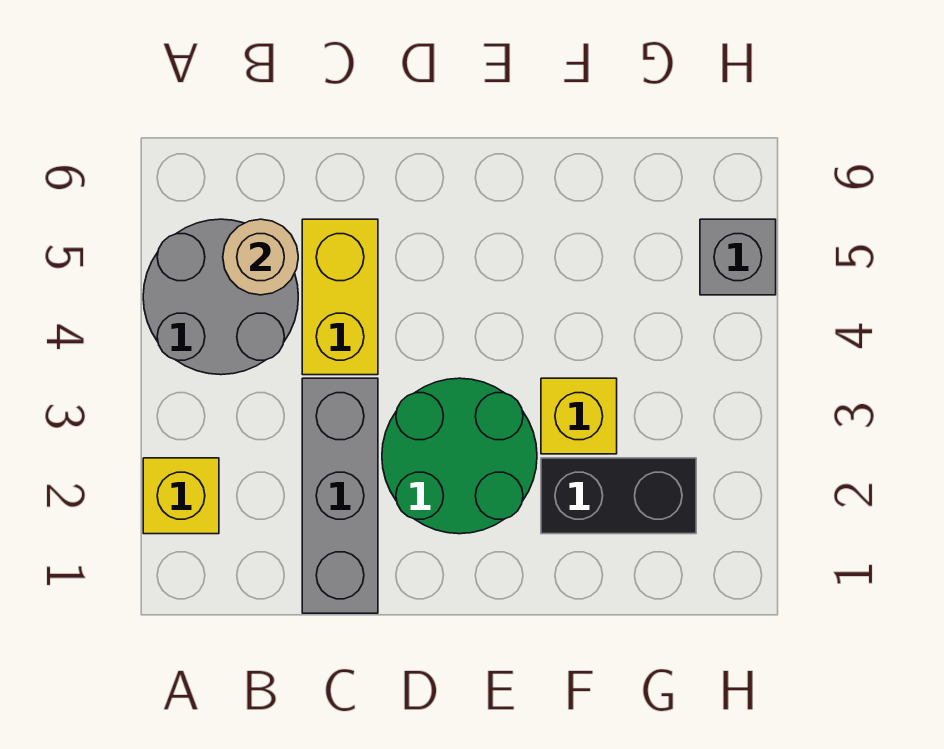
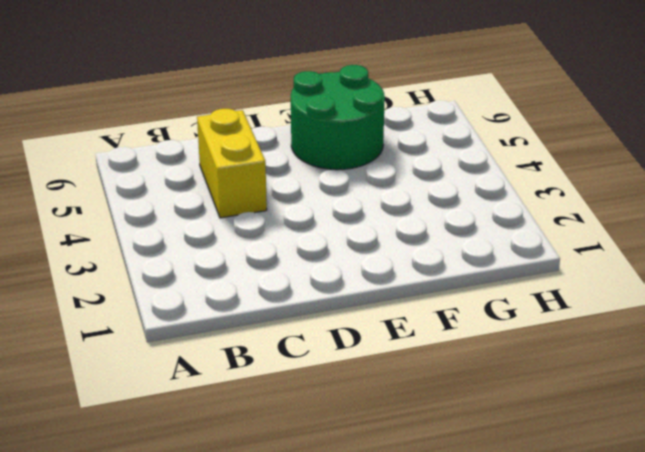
green round brick E5:F6 level 1 -> green round brick D2:E3 level 1
none -> yellow brick A2 level 1
none -> grey round brick A4:B5 level 1

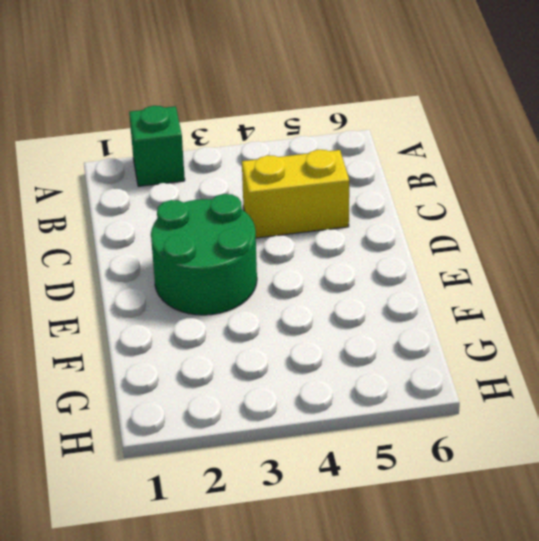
green brick A2 level 1 -> yellow brick A2 level 1
none -> grey round brick A4:B5 level 1
none -> grey brick C1:C3 level 1

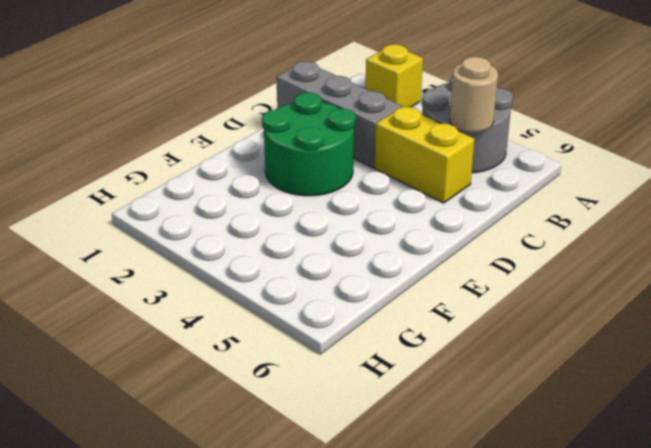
none -> black brick F2:G2 level 1
none -> yellow brick F3 level 1

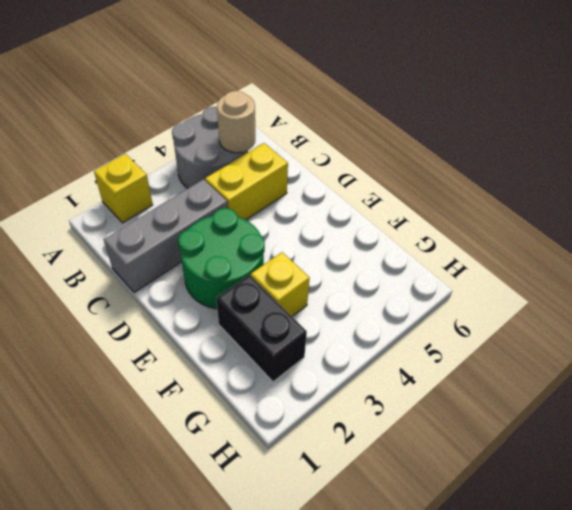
none -> grey brick H5 level 1

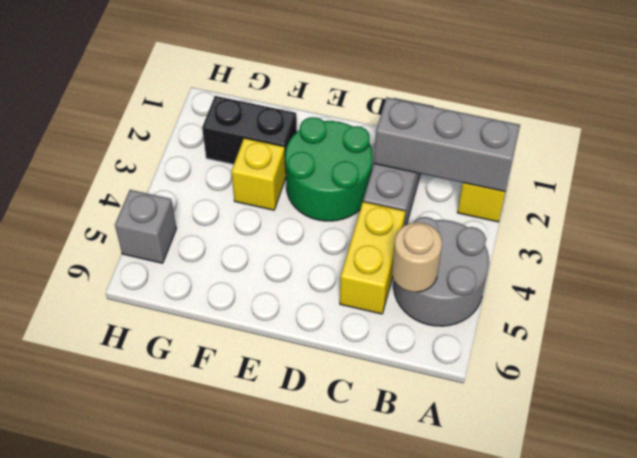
grey brick A2:C2 level 2 -> none

